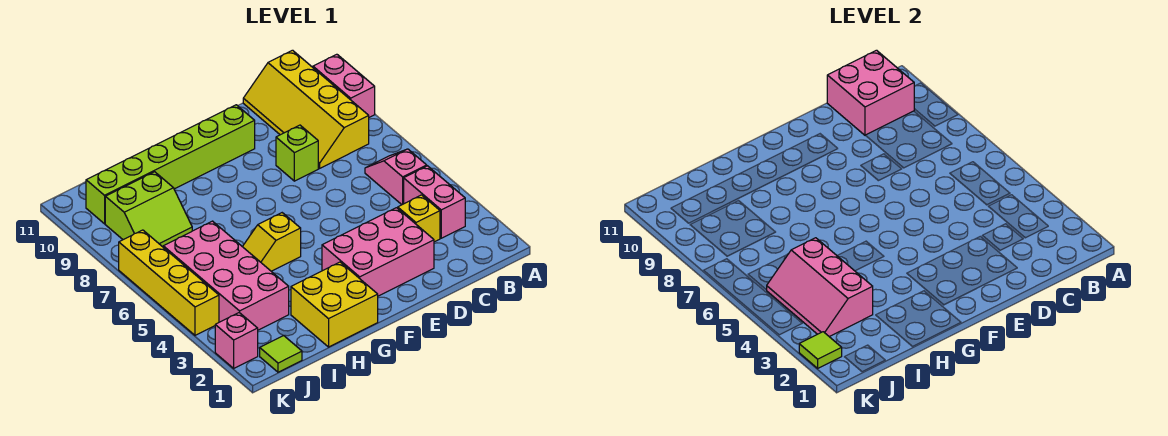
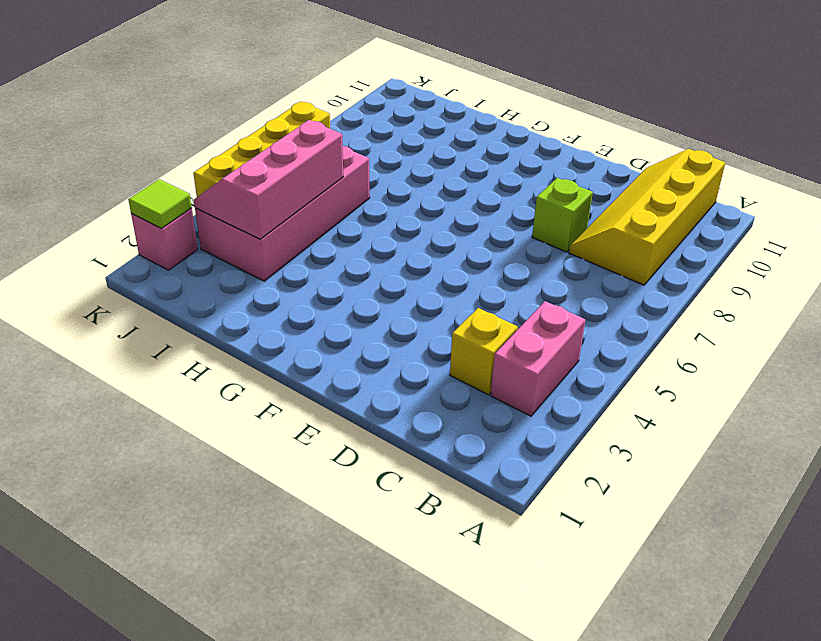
none -> pink brick A9:A10 level 1
none -> pink slope B5:B6 level 1 top 5
none -> pink brick D2:F3 level 1

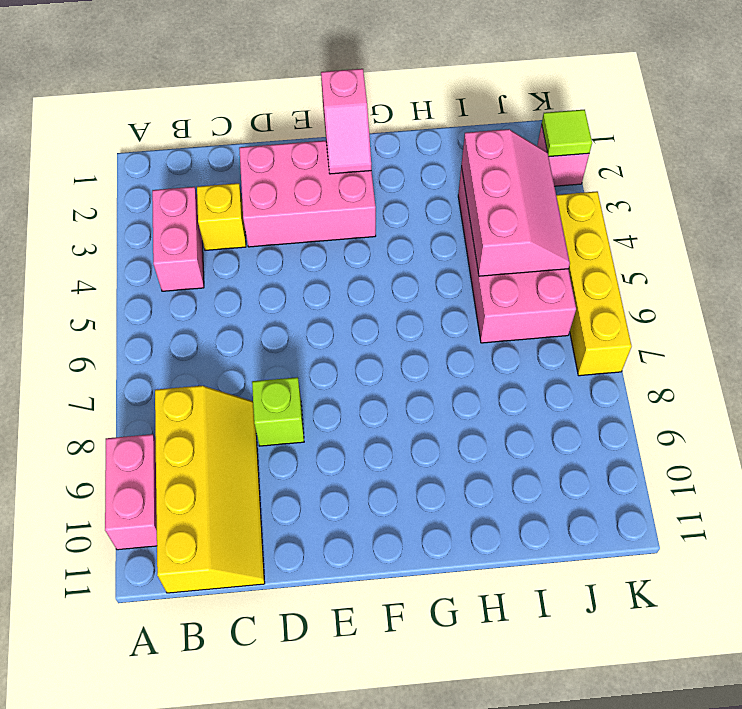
pink slope F1:F2 level 2 top 1 -> pink slope B5:B6 level 1 top 5
none -> lime brick E10:J10 level 1
none -> yellow brick G1:H2 level 1
none -> yellow slope G5:H5 level 1 top G

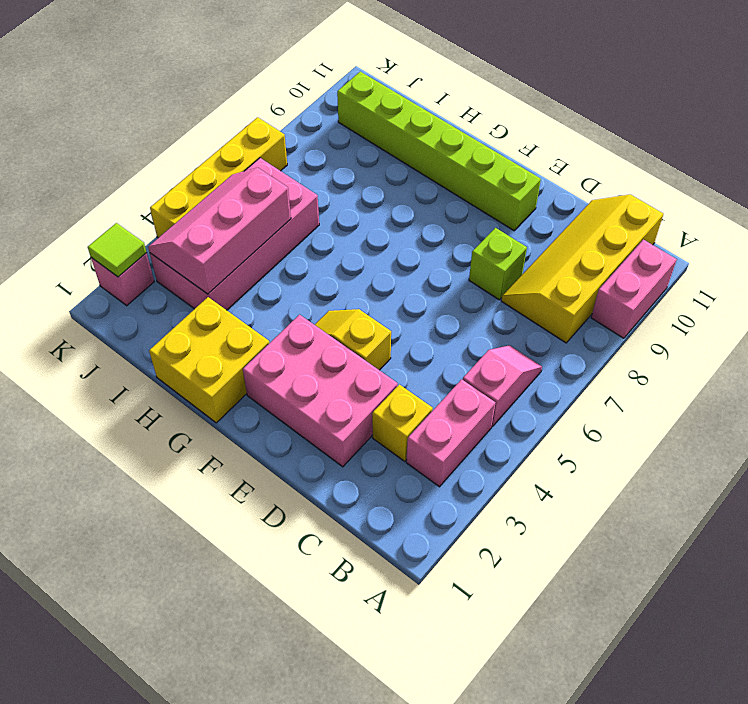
yellow slope E4:F4 level 1 top E -> yellow slope G5:H5 level 1 top G
none -> lime slope I8:J9 level 1 top 9
none -> lime tile J1 level 1
none -> pink brick B10:C11 level 2

